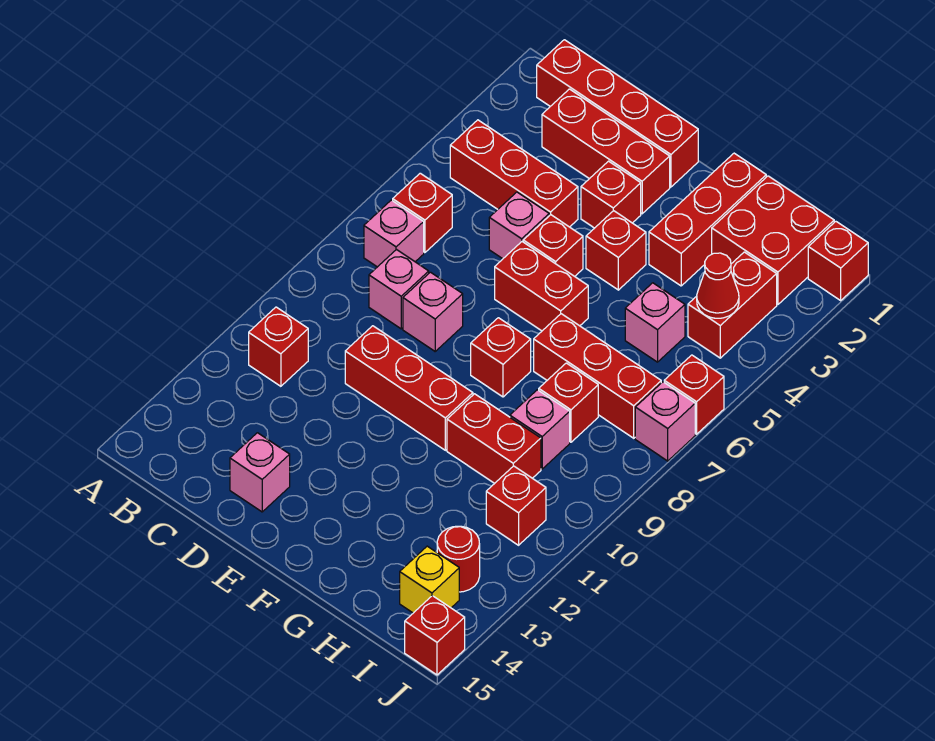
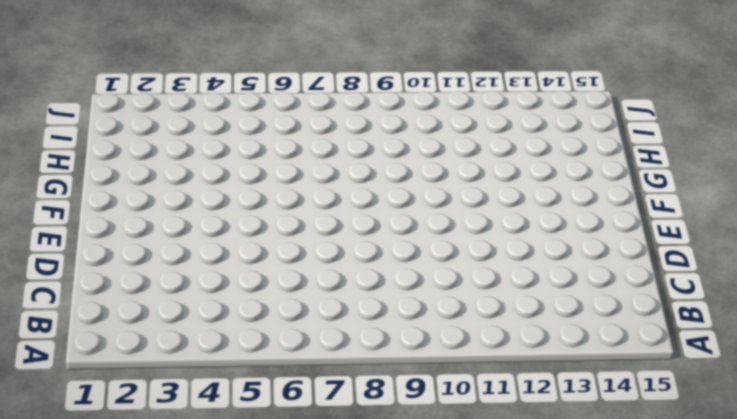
none -> red brick B1:E1 level 1
none -> red brick B4:D4 level 1
none -> red brick B6 level 1
none -> pink brick B7 level 1

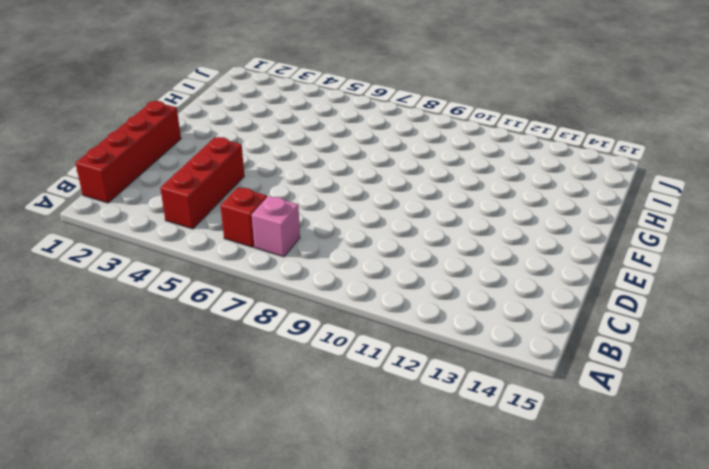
none -> red brick B11 level 1
none -> red brick C2:E2 level 1
none -> pink brick C8 level 1
none -> pink brick D5 level 1

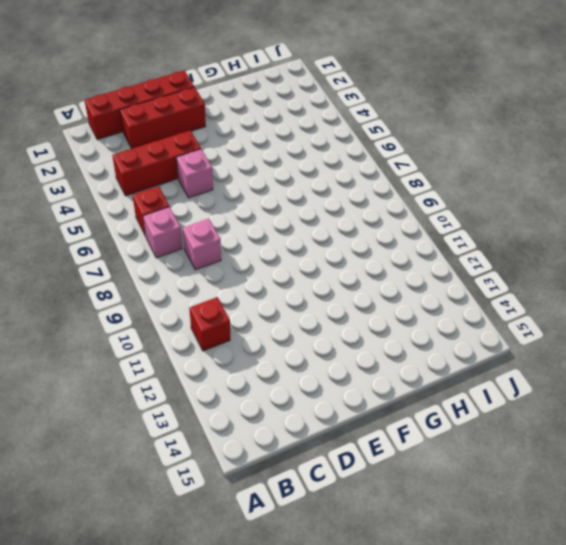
none -> pink brick D8 level 1
none -> red brick D10:F10 level 1
none -> pink brick D14 level 1
none -> red brick E3 level 1

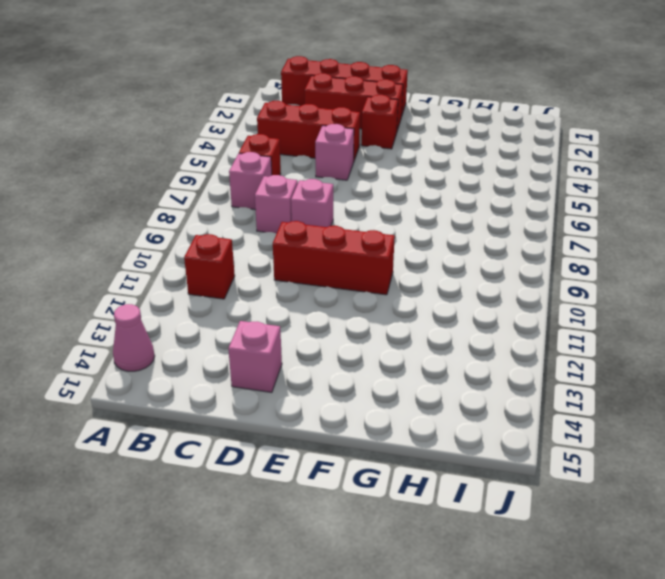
pink cone A14 level 1 -> none
none -> red brick E5 level 1
none -> red brick E6:F6 level 1
none -> red brick F4 level 1
none -> red brick F8 level 1

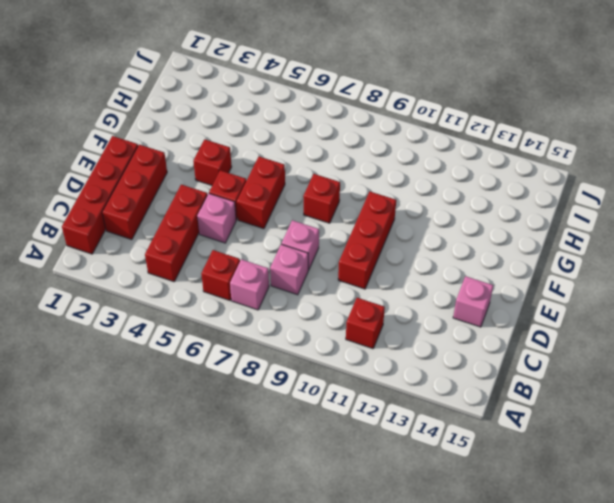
none -> red brick E3 level 1
none -> red brick G1:G3 level 1
none -> red brick G7:I7 level 1
none -> red brick G10:H10 level 1

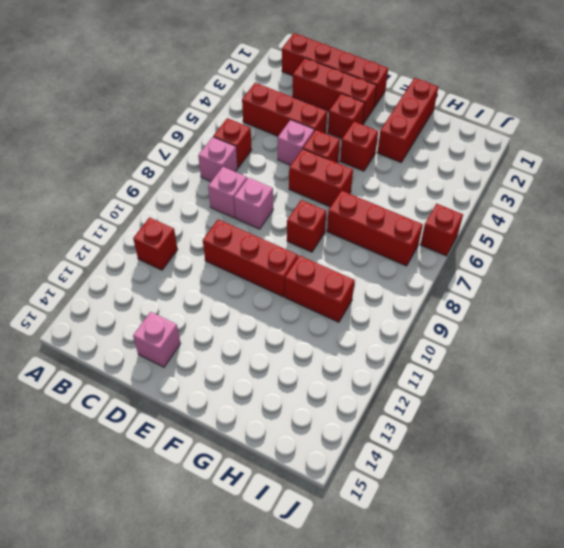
none -> red brick H1:I2 level 1
none -> pink brick H5 level 1
none -> red brick H8 level 1
none -> pink brick H9 level 1

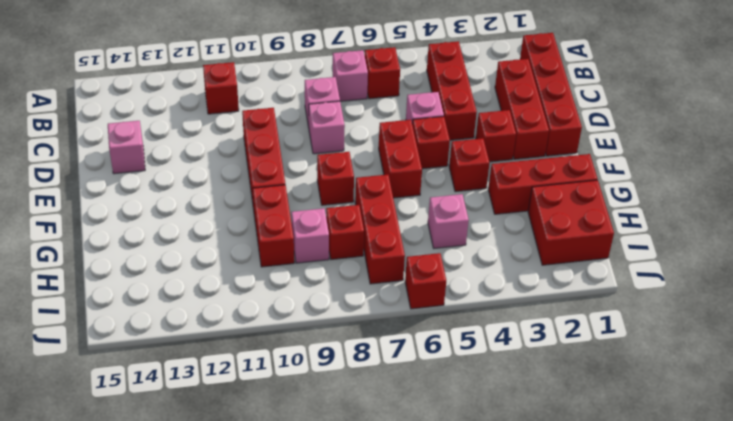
none -> red brick I3:I4 level 1
none -> red brick I11 level 1
none -> red round brick I13 level 1
none -> yellow brick I14 level 1

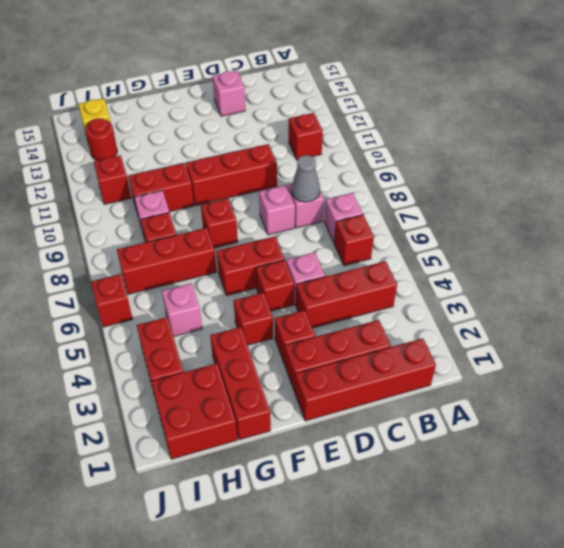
grey cone C8 level 2 -> none
none -> red brick J1 level 1
none -> pink brick J7 level 1
none -> red brick J15 level 1
none -> red cone I4 level 2

